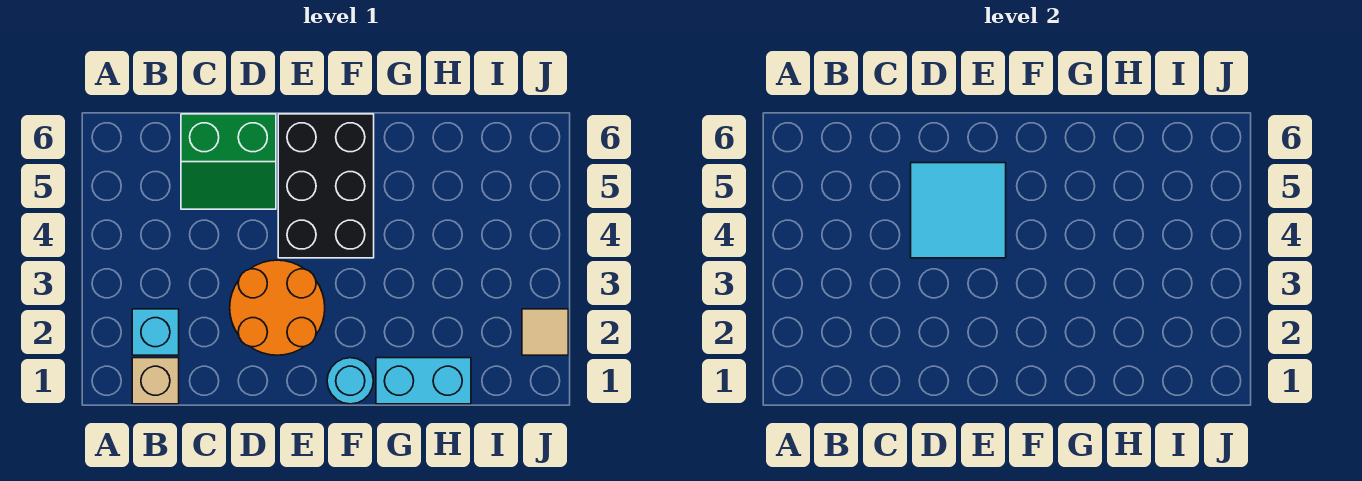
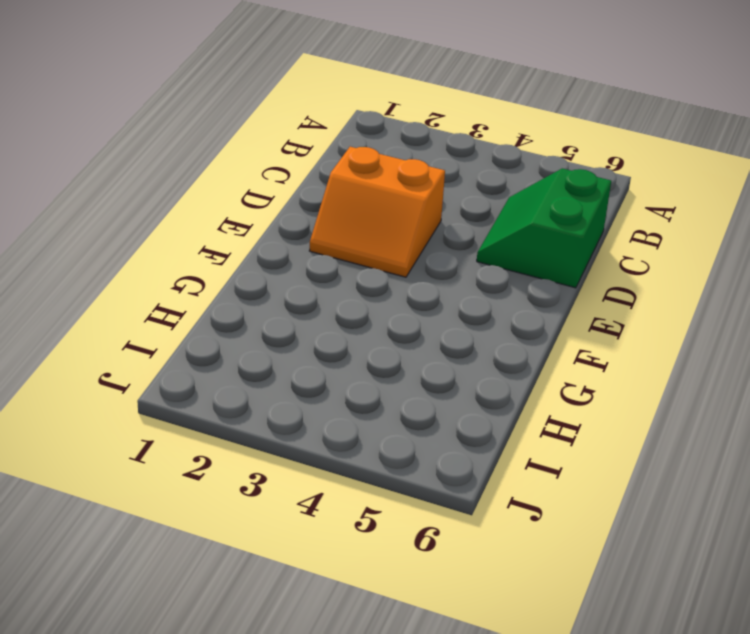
orange slope D2:E3 level 1 top D -> orange round brick D2:E3 level 1
none -> tan brick B1 level 1
none -> cyan brick B2 level 1

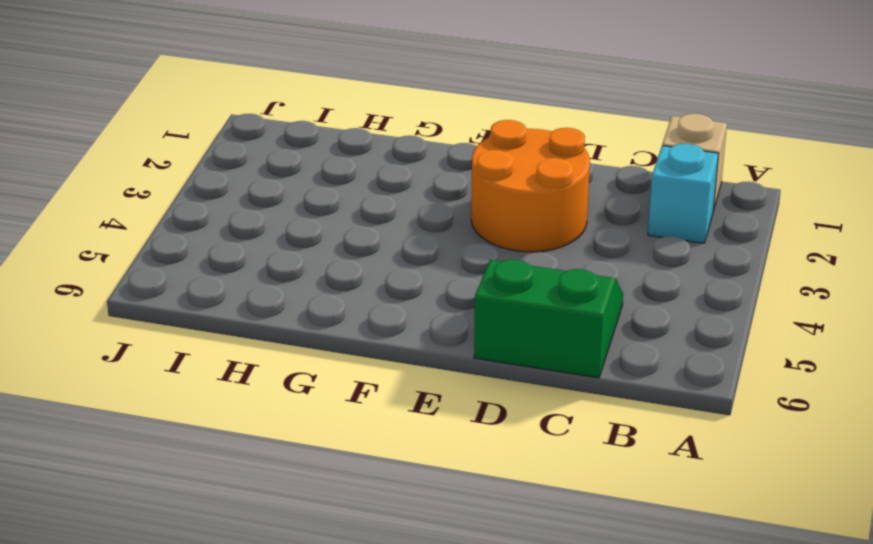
none -> black brick E4:F6 level 1
none -> cyan round brick F1 level 1

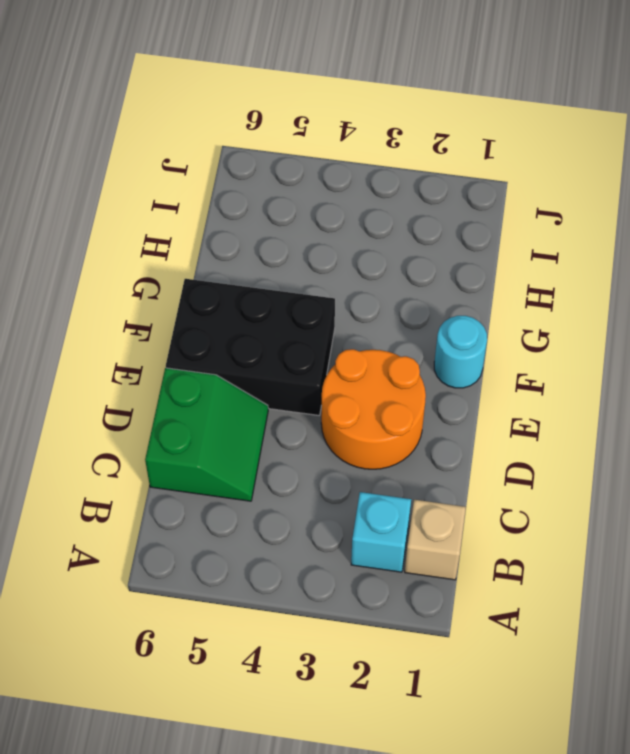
none -> cyan brick G1:H1 level 1
none -> tan tile J2 level 1

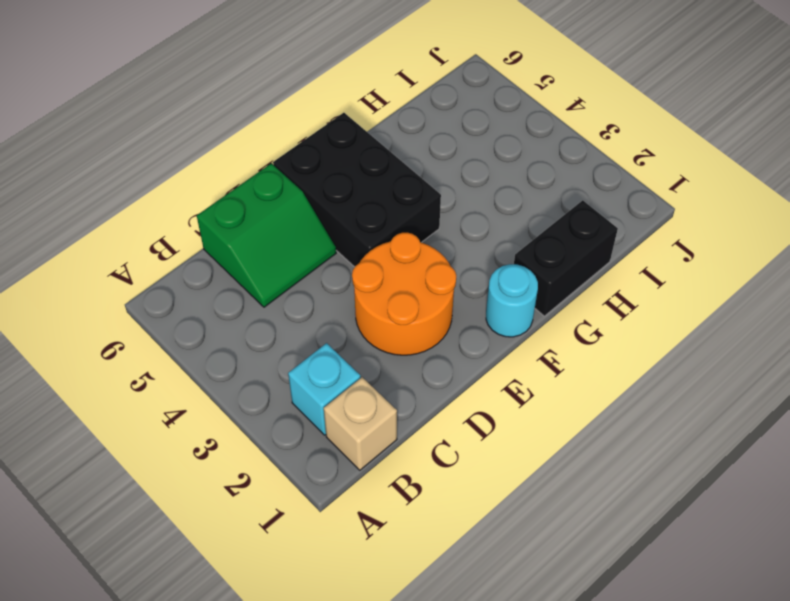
black brick G1:H1 level 1 -> cyan brick G1:H1 level 1
none -> tan tile J2 level 1
none -> cyan tile D4:E5 level 2

